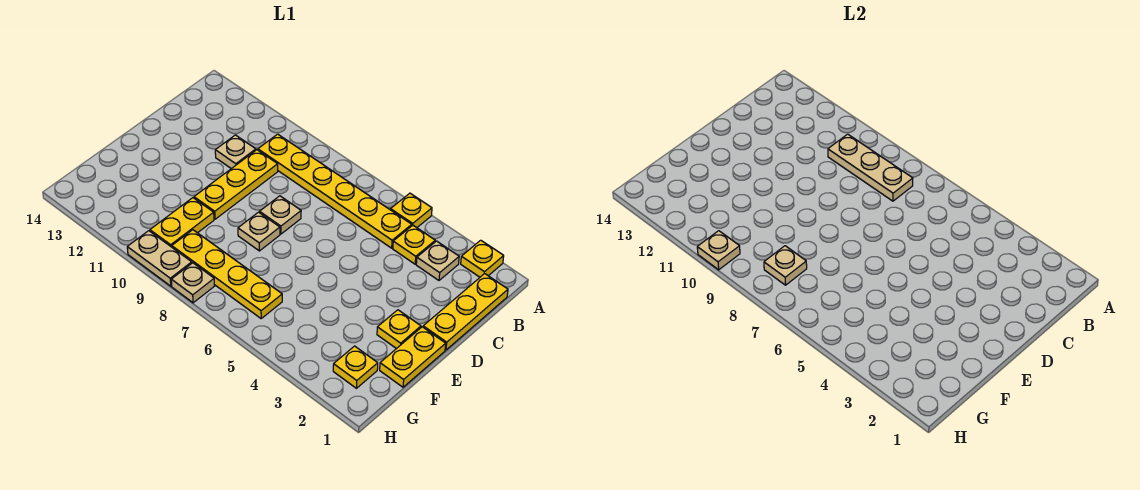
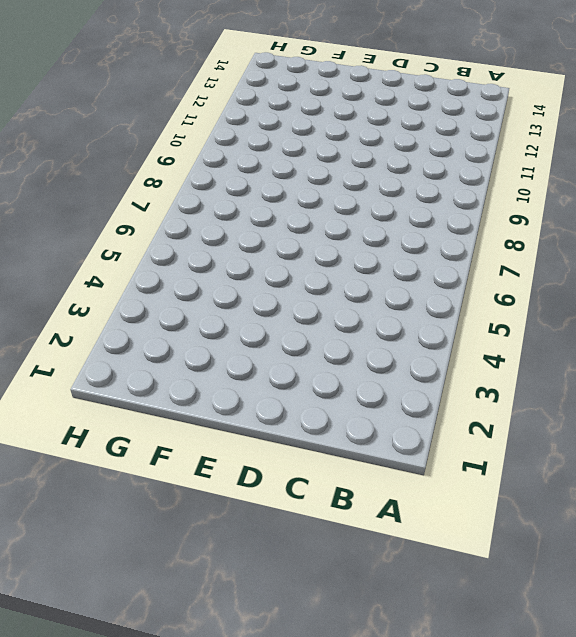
none -> yellow plate A2 level 1
none -> yellow plate A5 level 1
none -> yellow plate B1:D1 level 1

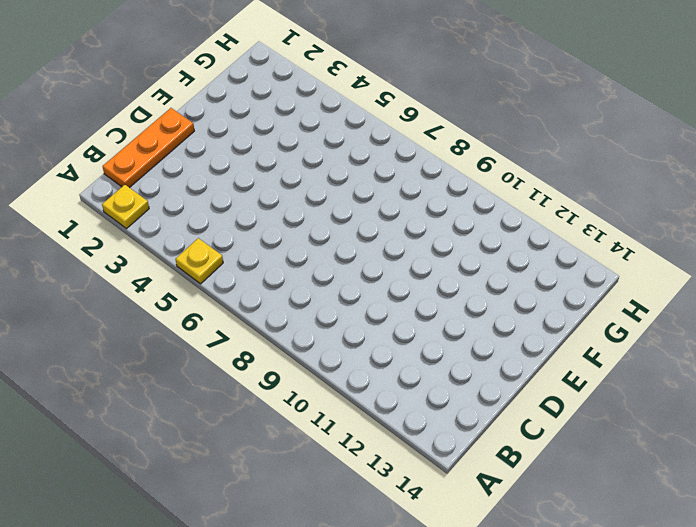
orange plate B1:D1 level 1 -> yellow plate B1:D1 level 1
none -> tan plate B3 level 1
none -> yellow plate B4 level 1
none -> yellow plate B5:B10 level 1

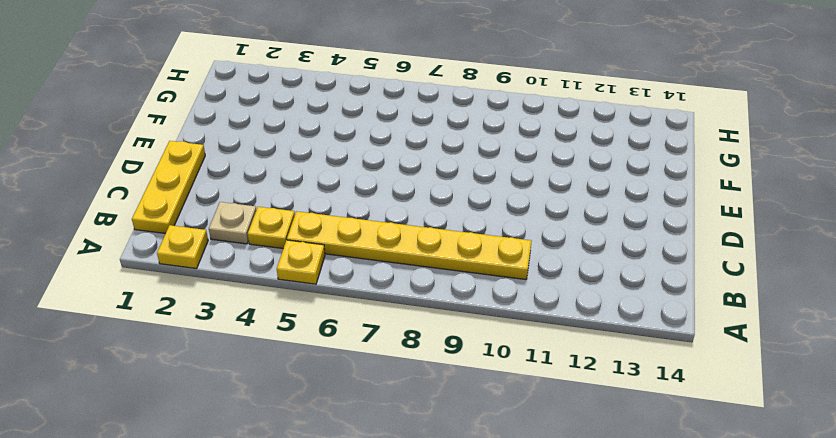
none -> yellow plate C10:E10 level 1
none -> tan plate C11 level 1
none -> tan plate D8 level 1

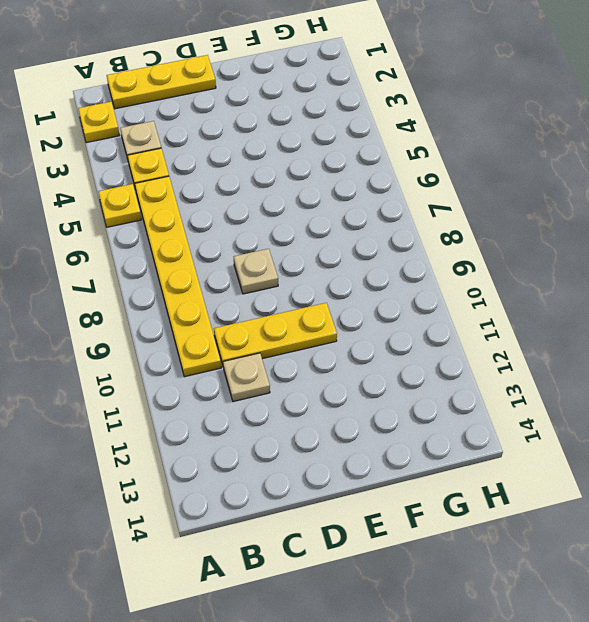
none -> yellow plate E1:F1 level 1
none -> yellow plate E2 level 1
none -> tan plate E8 level 1

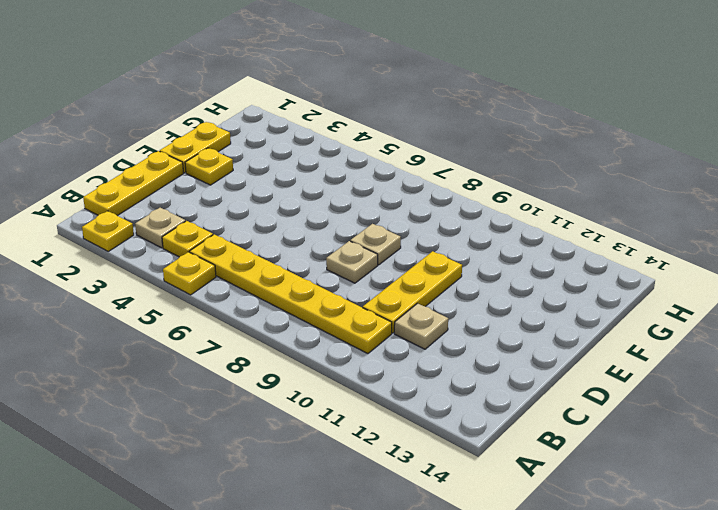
none -> yellow plate F10:G10 level 1
none -> yellow plate G2 level 1
none -> yellow plate G6:G9 level 1

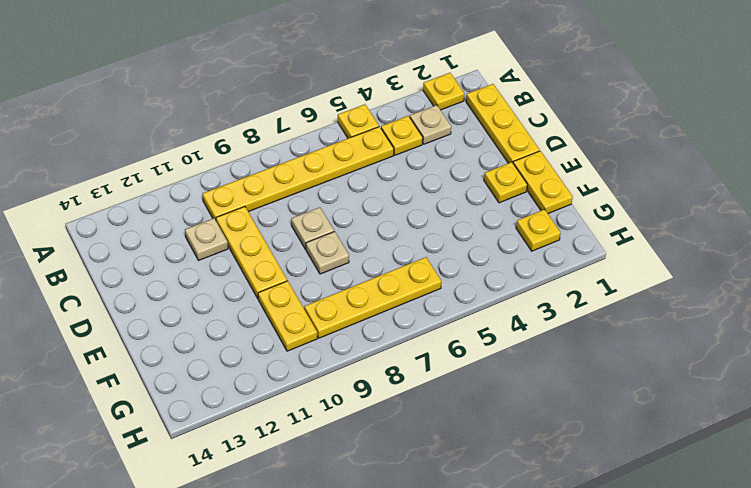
none -> tan plate H8 level 1
none -> tan plate H9:H10 level 1
none -> tan plate B8:B10 level 2

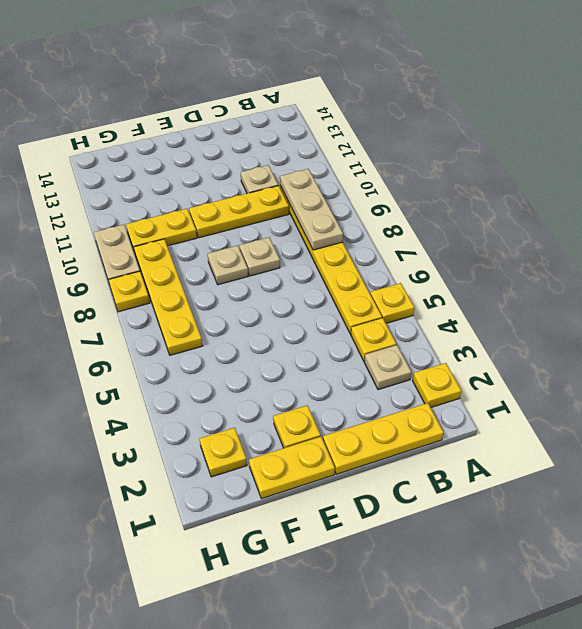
yellow plate H8 level 1 -> tan plate H8 level 1
none -> tan plate G8 level 2
none -> tan plate H10 level 2

